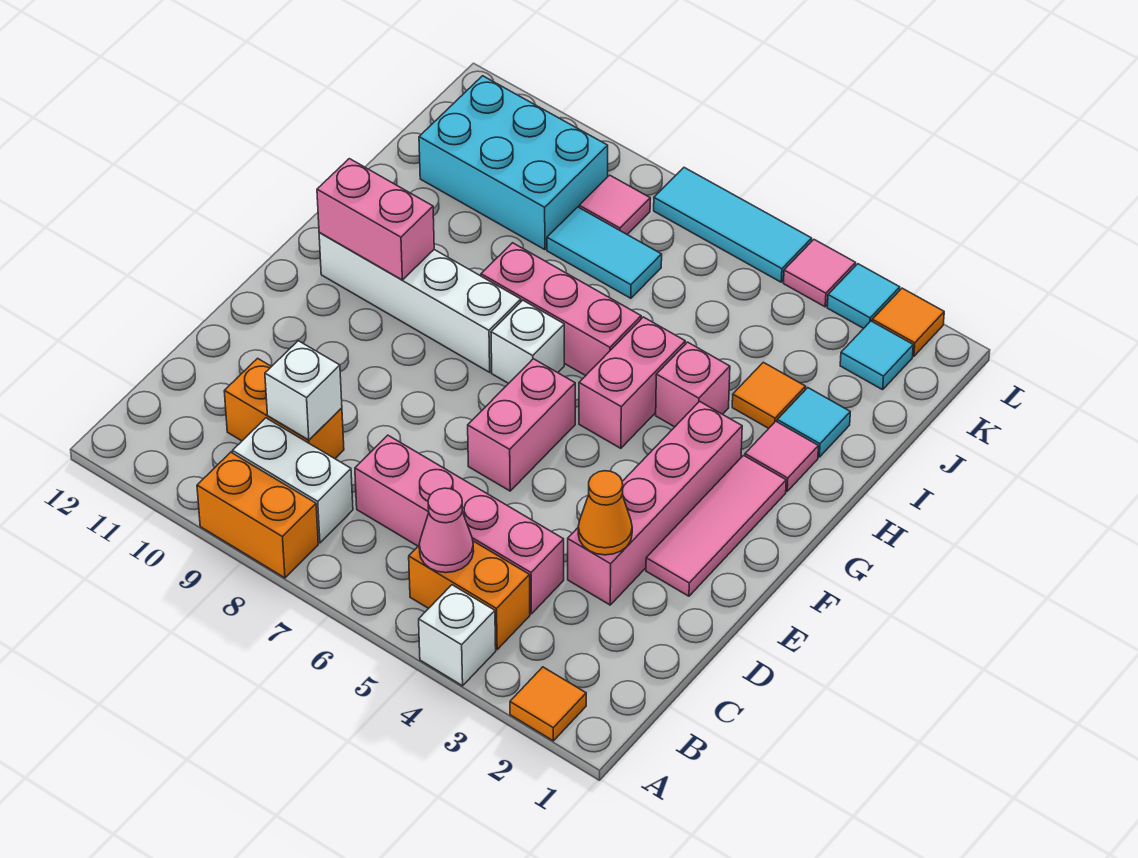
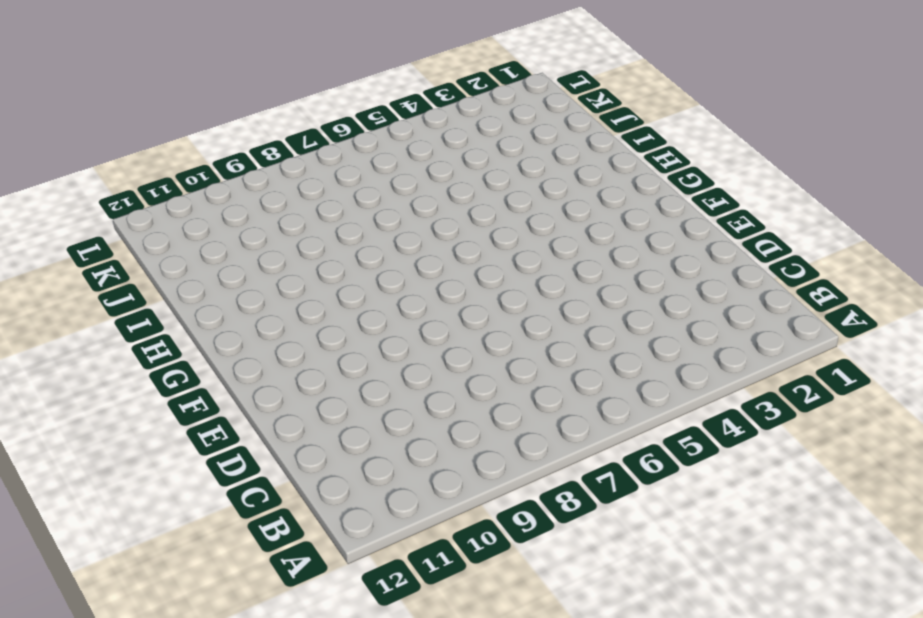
none -> orange tile A2 level 1
none -> white brick A4 level 1
none -> orange brick A8:A9 level 1
none -> orange brick B4:B5 level 1

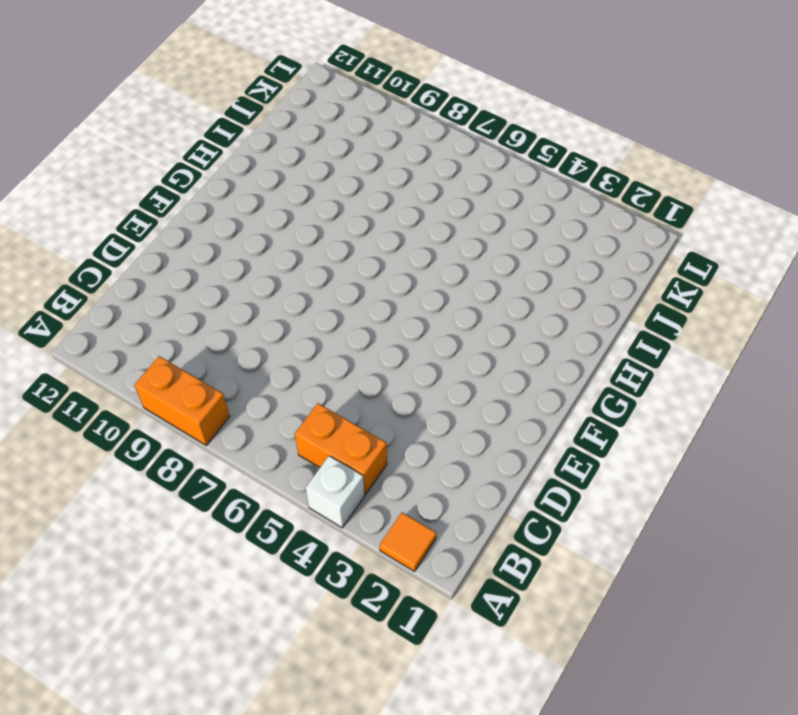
none -> white brick B8:B9 level 1
none -> pink brick C4:C7 level 1
none -> orange brick C9:C10 level 1
none -> pink brick D3:G3 level 1

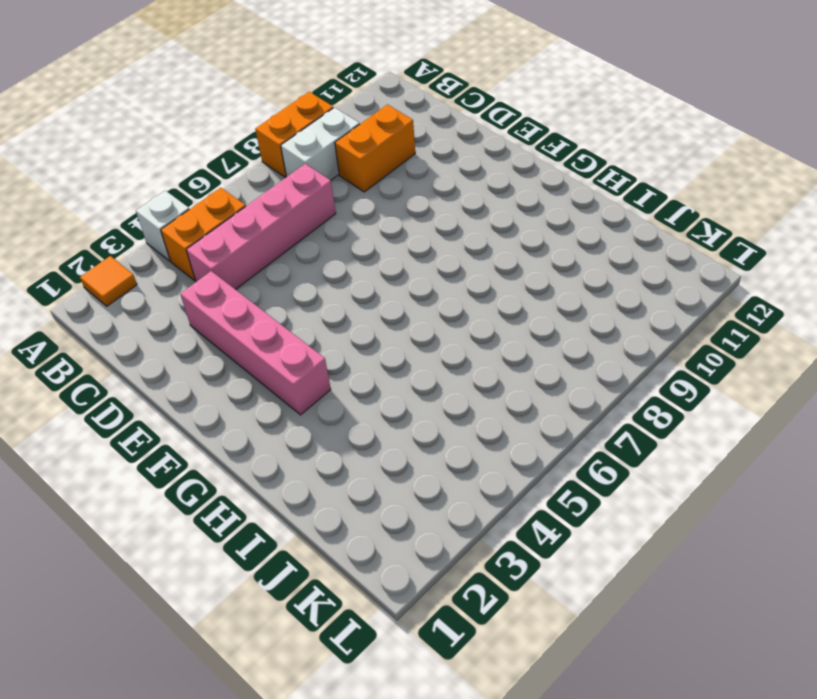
none -> pink tile E2:G2 level 1
none -> pink brick E6:F6 level 1
none -> pink brick G5:H5 level 1
none -> white brick G7 level 1

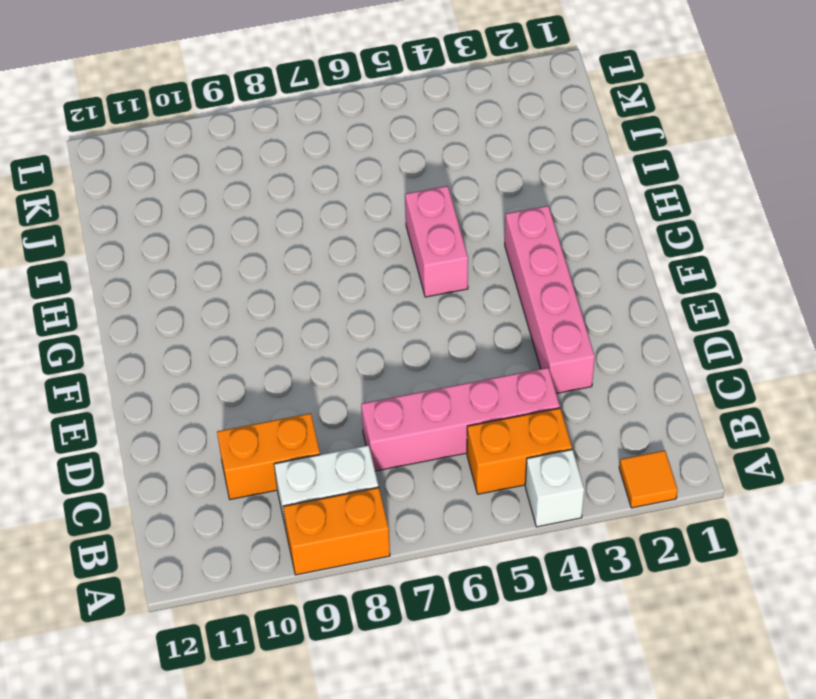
none -> pink tile E2:G2 level 1
none -> pink brick E6:F6 level 1
none -> white brick G7 level 1
none -> white brick G8:G11 level 1

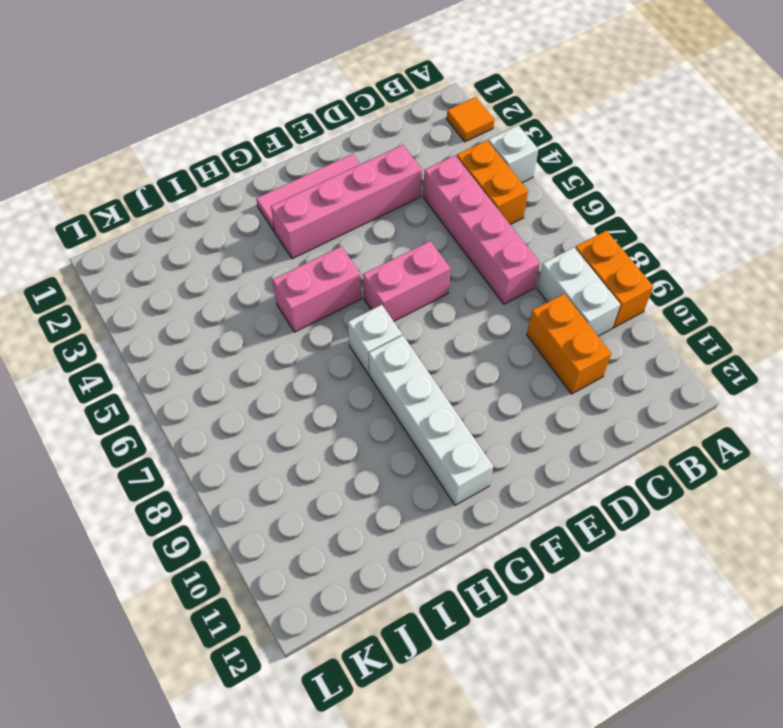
none -> pink tile H2 level 1
none -> pink brick H4 level 1
none -> pink brick H6:H8 level 1
none -> cyan tile I2 level 1

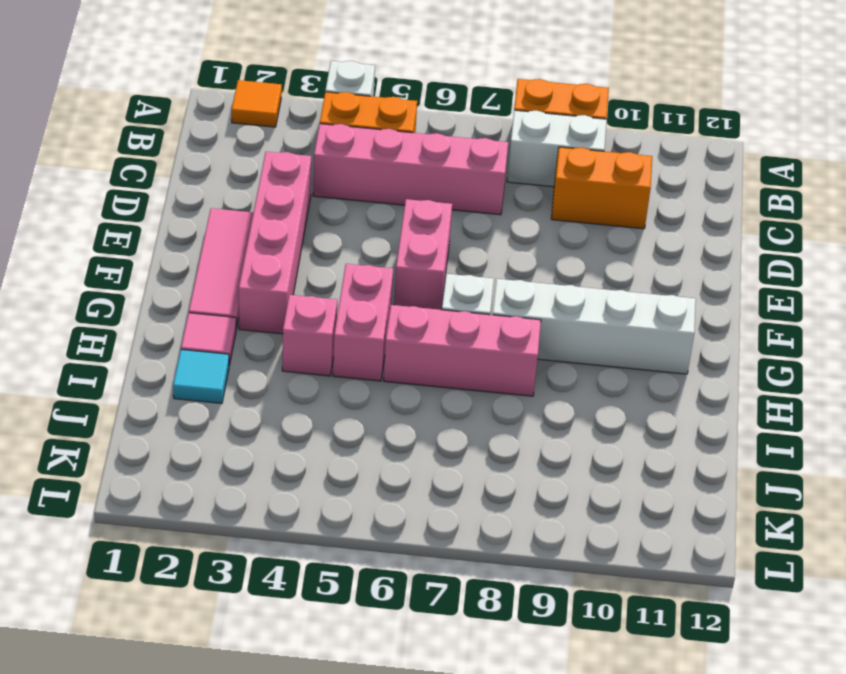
none -> orange tile I3 level 1
none -> cyan tile J7:J8 level 1
none -> cyan brick J9:K11 level 1
none -> cyan tile K2 level 1

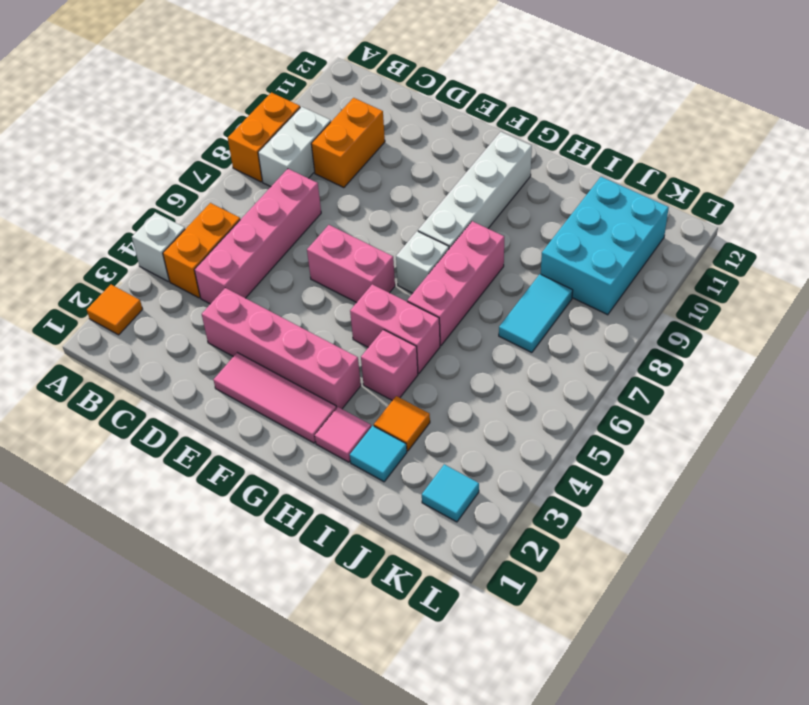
none -> pink tile K8 level 1
none -> orange tile L2 level 1
none -> cyan tile L3 level 1
none -> pink tile L4 level 1

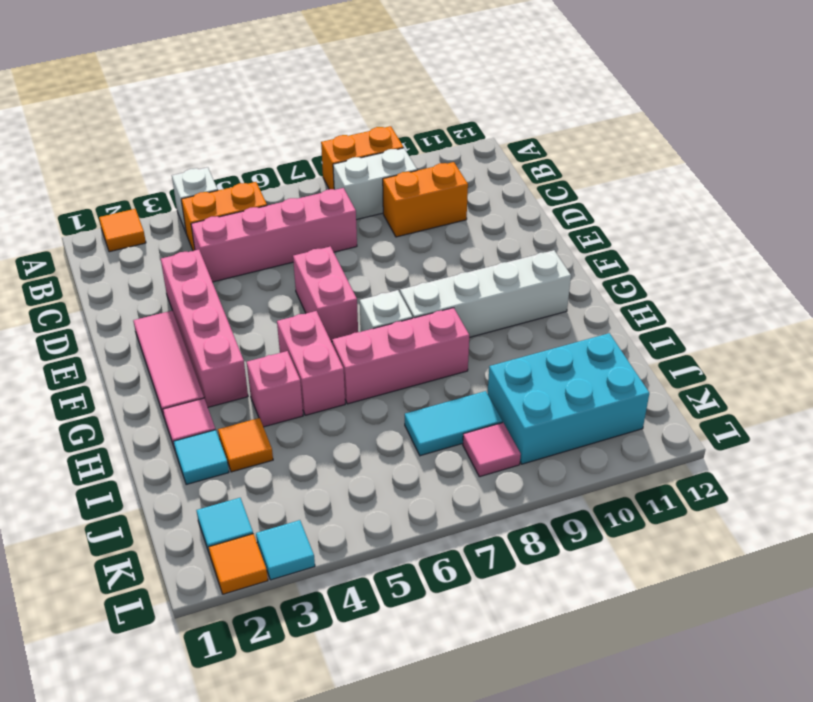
none -> pink tile L4 level 1
none -> cyan tile L5:L7 level 1
none -> pink cone B5 level 2
none -> white brick C9 level 2

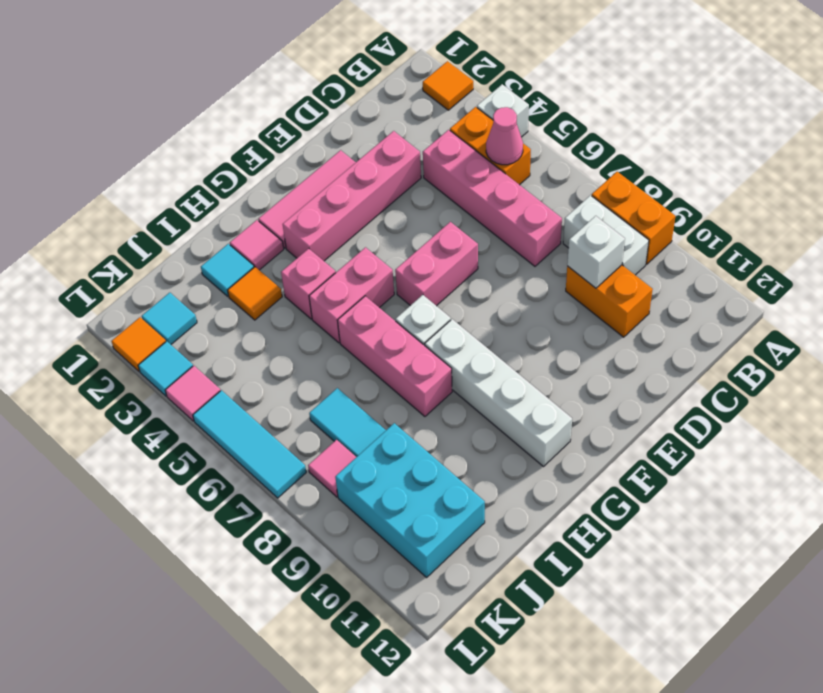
none -> orange cone D3 level 2
none -> pink brick G10:G11 level 2

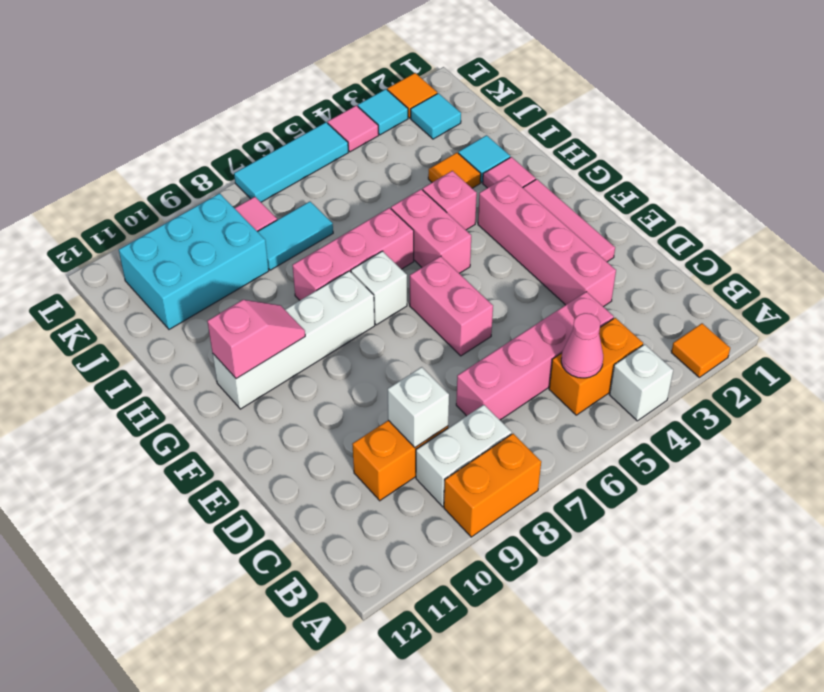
pink slope G10:G11 level 2 top 11 -> pink brick G10:G11 level 2
none -> orange cone D3 level 2

